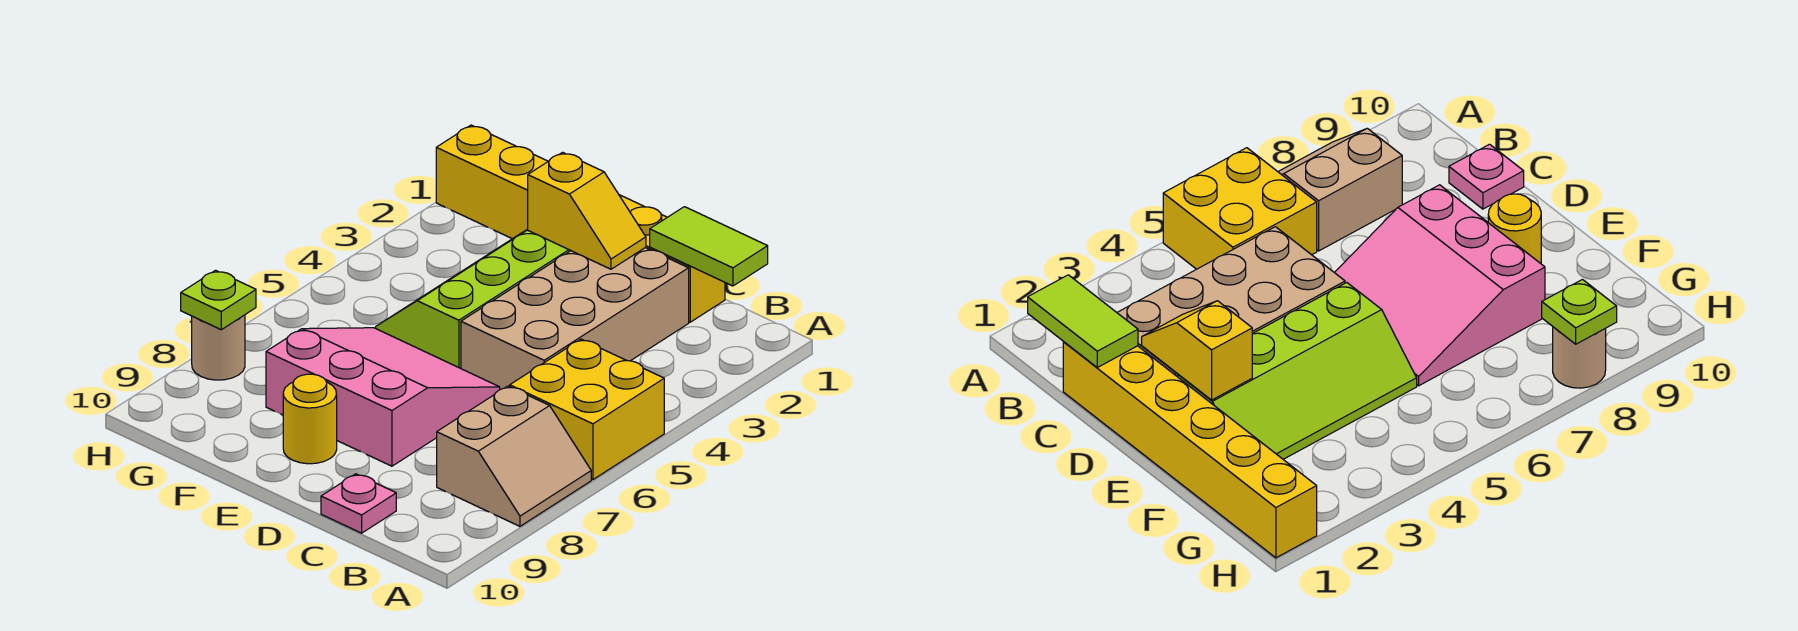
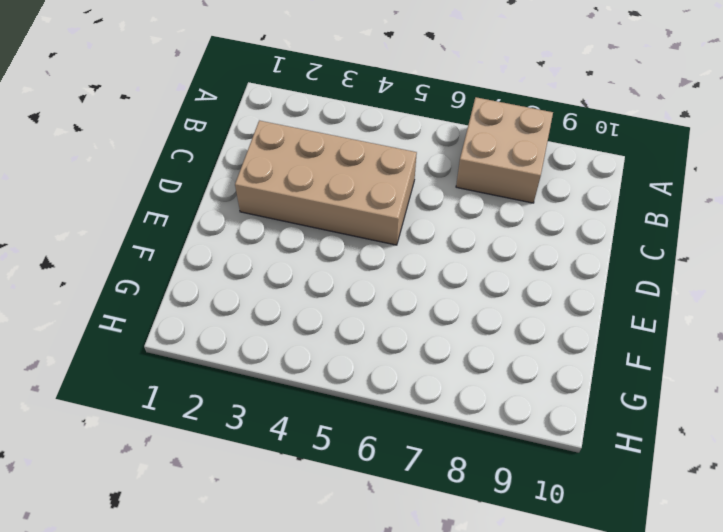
tan brick A7:B8 level 1 -> tan slope A7:B8 level 1 top B
none -> yellow brick A5:B6 level 1
none -> yellow brick C1:H1 level 1
none -> pink plate C10 level 1

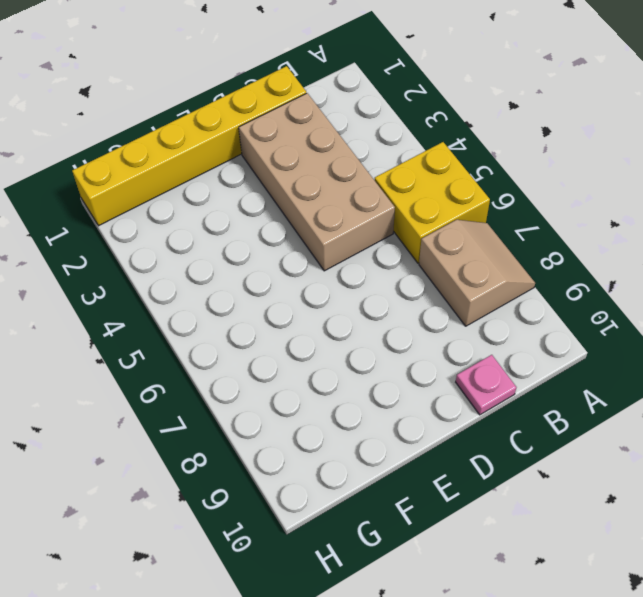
none -> pink slope D6:F8 level 1 top 8
none -> lime slope E2:F5 level 1 top E
none -> yellow round brick E9 level 1

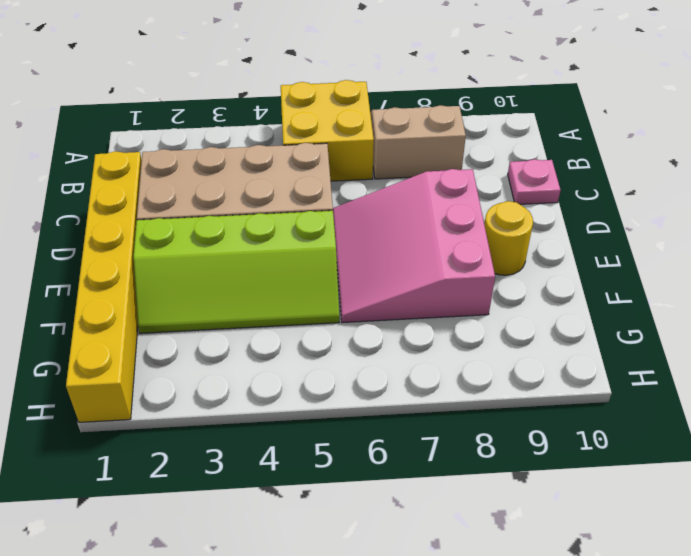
none -> tan round brick H8 level 1
none -> lime tile B1:C1 level 2
none -> yellow slope D2:E2 level 2 top E

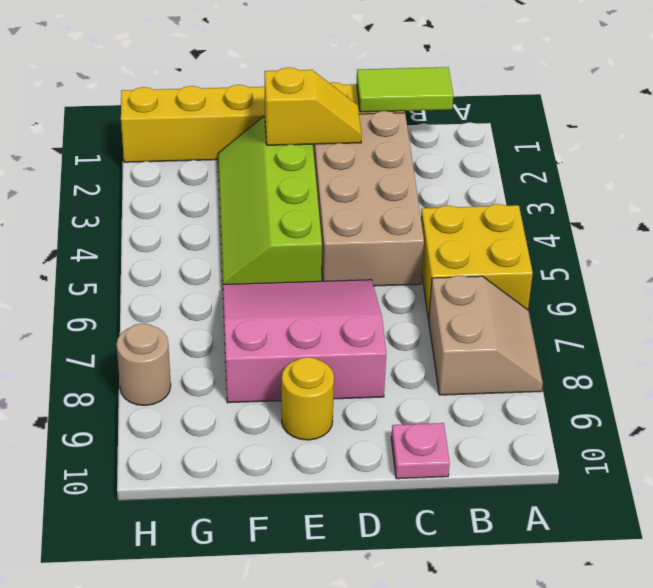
none -> lime plate H8 level 2

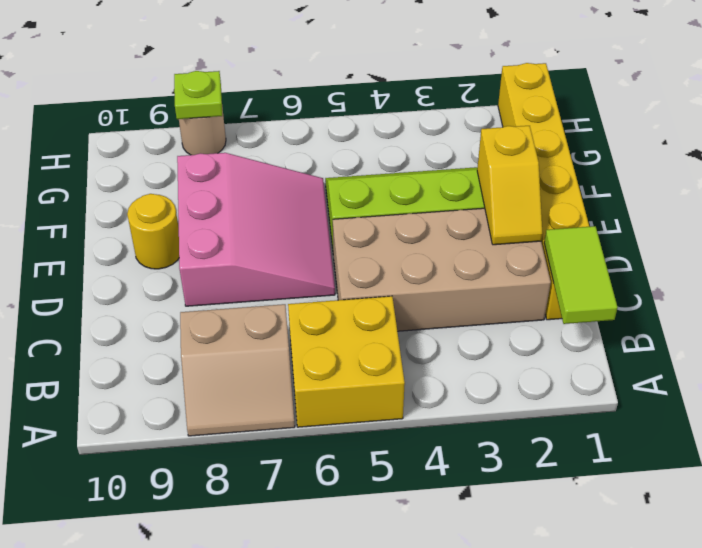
none -> pink plate C10 level 1

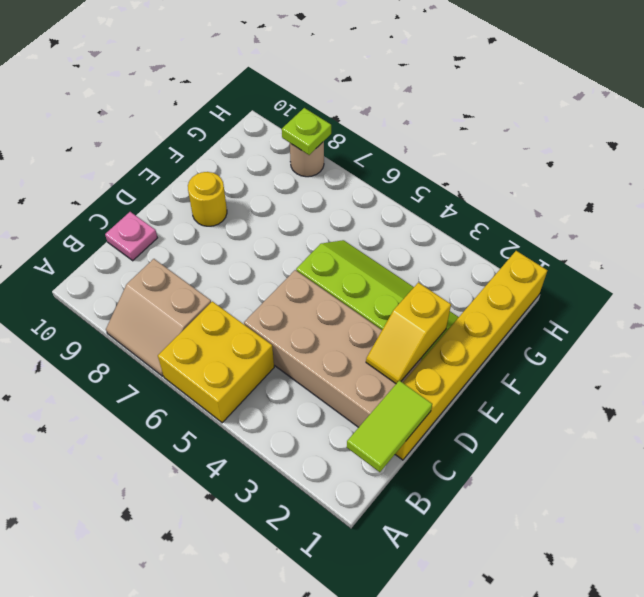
none -> pink slope D6:F8 level 1 top 8

